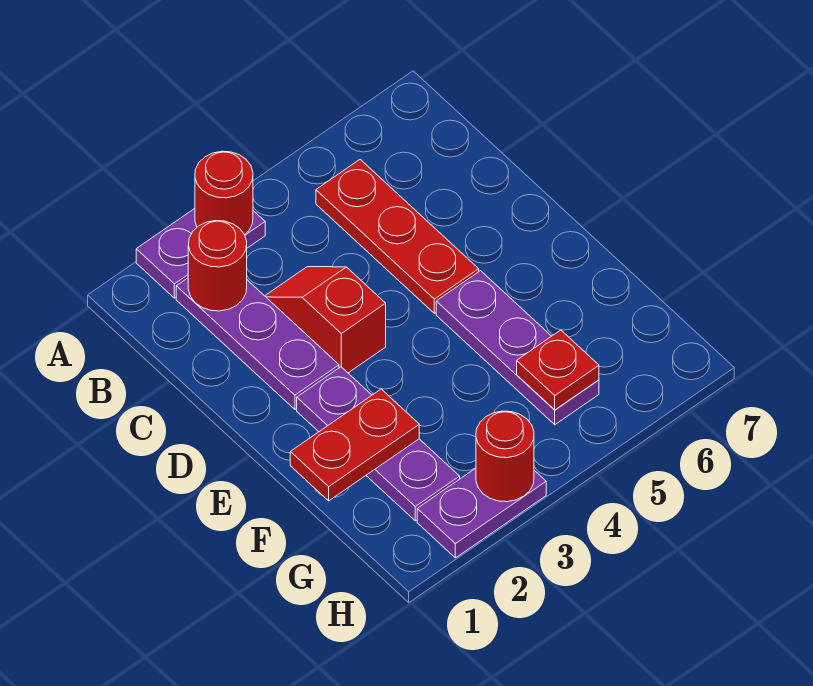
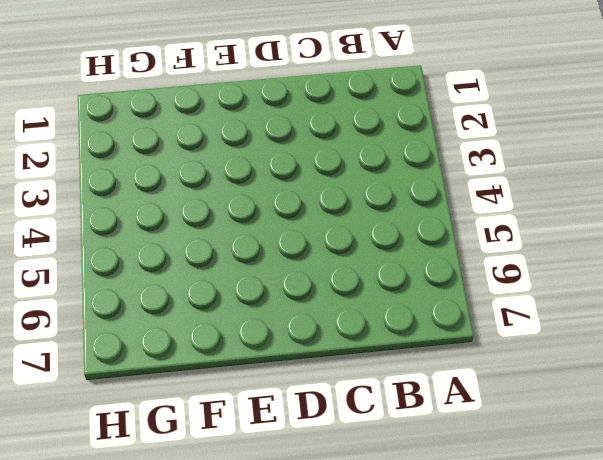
none -> purple plate A2:A3 level 1
none -> purple plate B2:D2 level 1
none -> red plate B5:D5 level 1

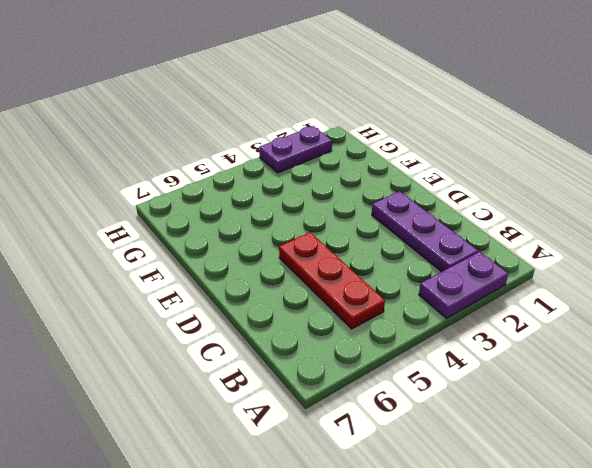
none -> red slope C3:D3 level 1 top D
none -> purple plate E2:G2 level 1
none -> purple plate E5:G5 level 1

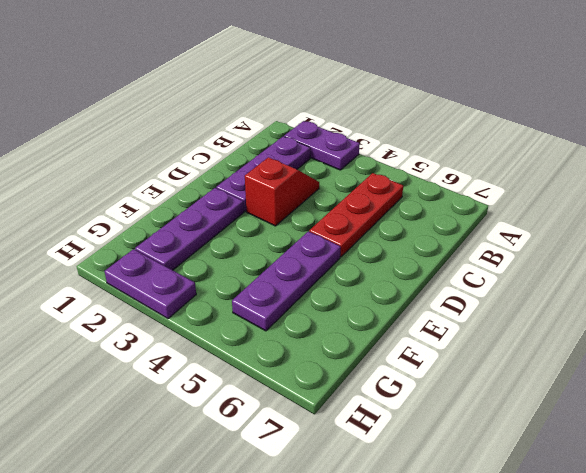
none -> red round brick A3 level 2
none -> red round brick B2 level 2
none -> red plate F1:F2 level 2

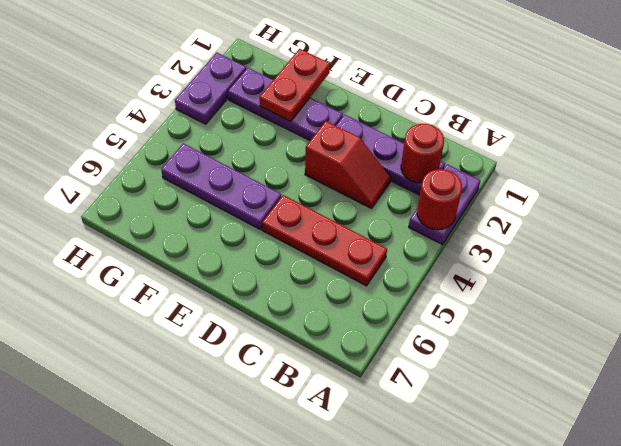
none -> red plate G5 level 2
none -> red round brick H3 level 2

